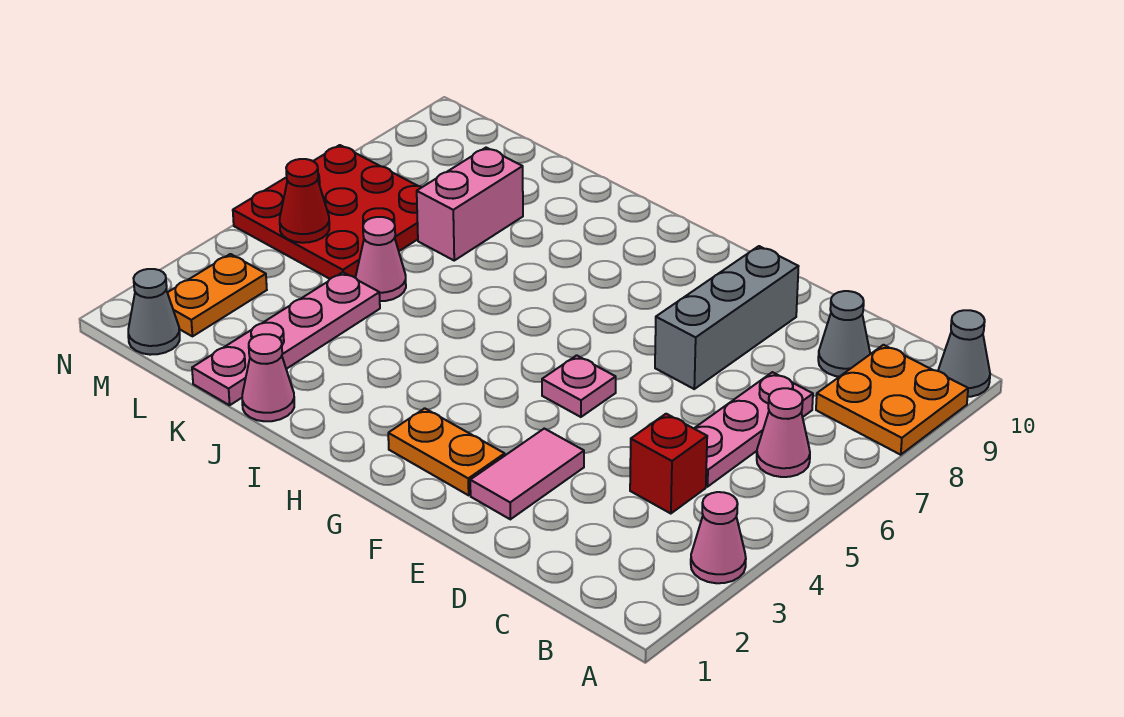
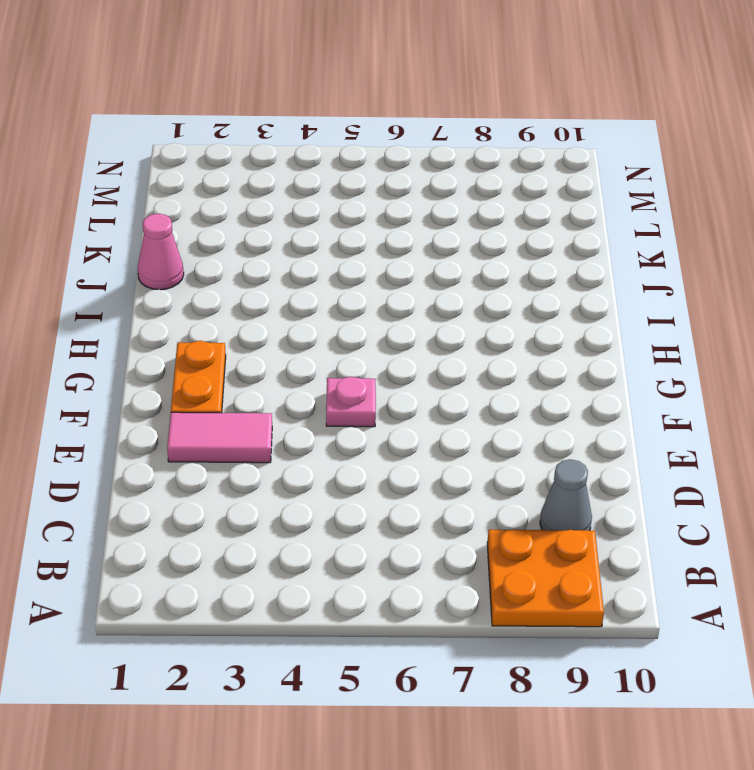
none -> pink cone A3 level 1
none -> grey cone A10 level 1
none -> pink cone B6 level 1

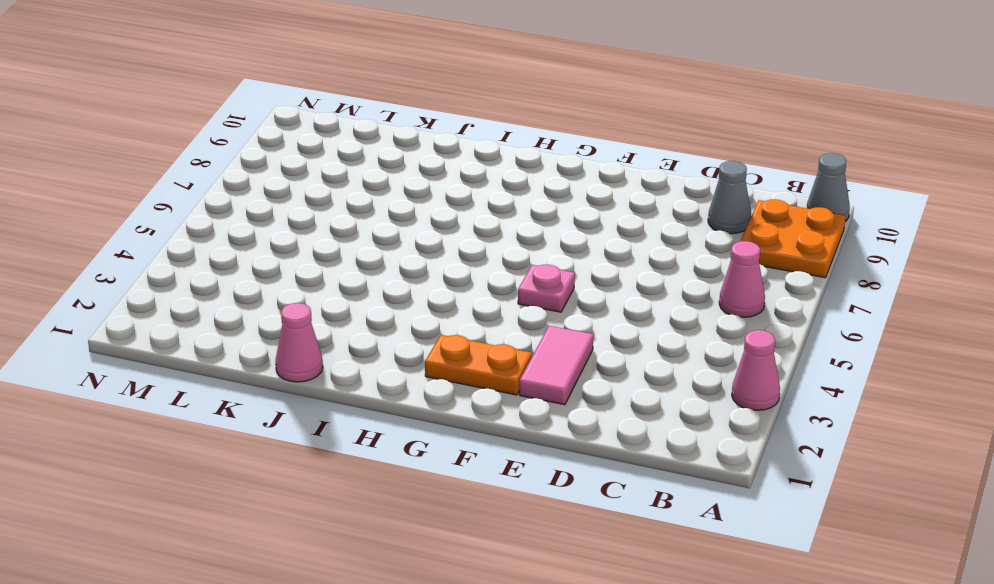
none -> red brick C4 level 1
none -> pink plate C5:C7 level 1
none -> grey brick E7:E9 level 1

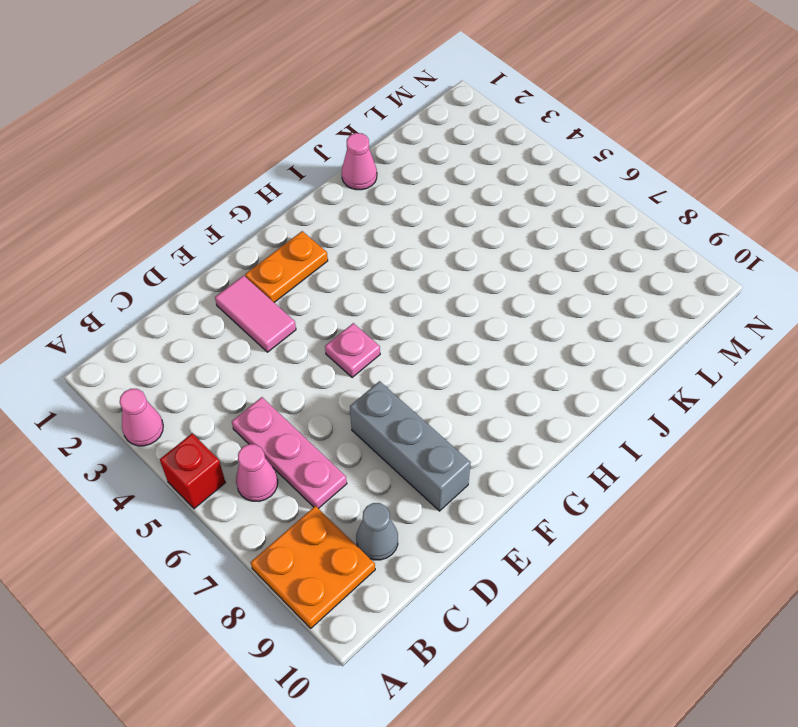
red brick A5 level 1 -> red brick C4 level 1
none -> grey cone A10 level 1
none -> pink plate K1:K4 level 1
none -> pink cone K5 level 1

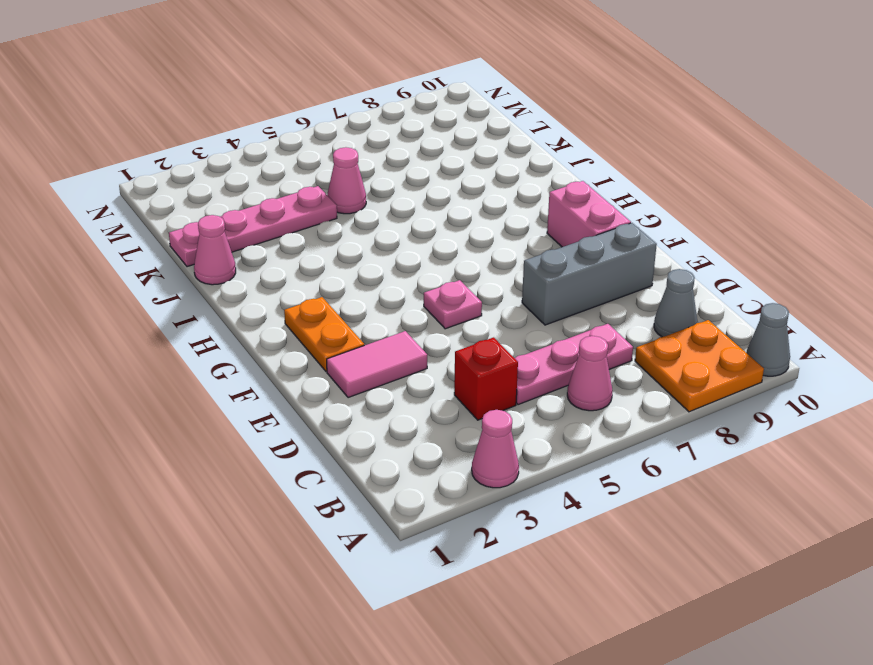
pink brick F9:G9 level 1 -> pink brick K7:K8 level 1
none -> red plate L5:N7 level 1
none -> grey cone M1 level 1
none -> orange plate M2:M3 level 1

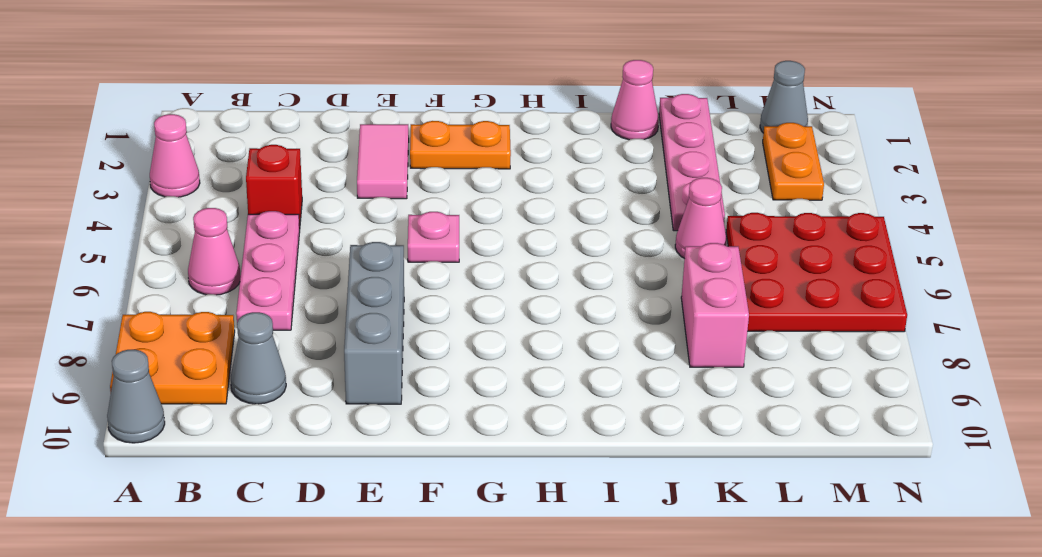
none -> red cone M5 level 2

